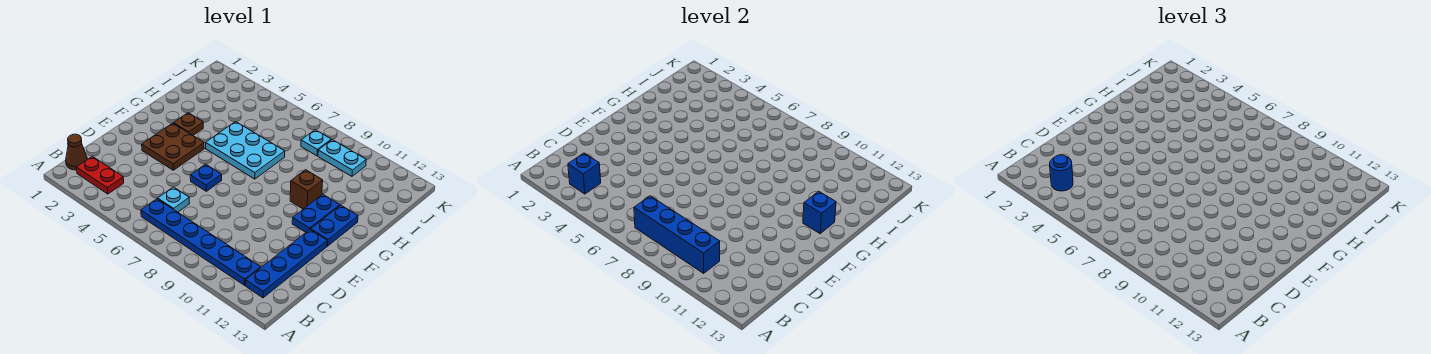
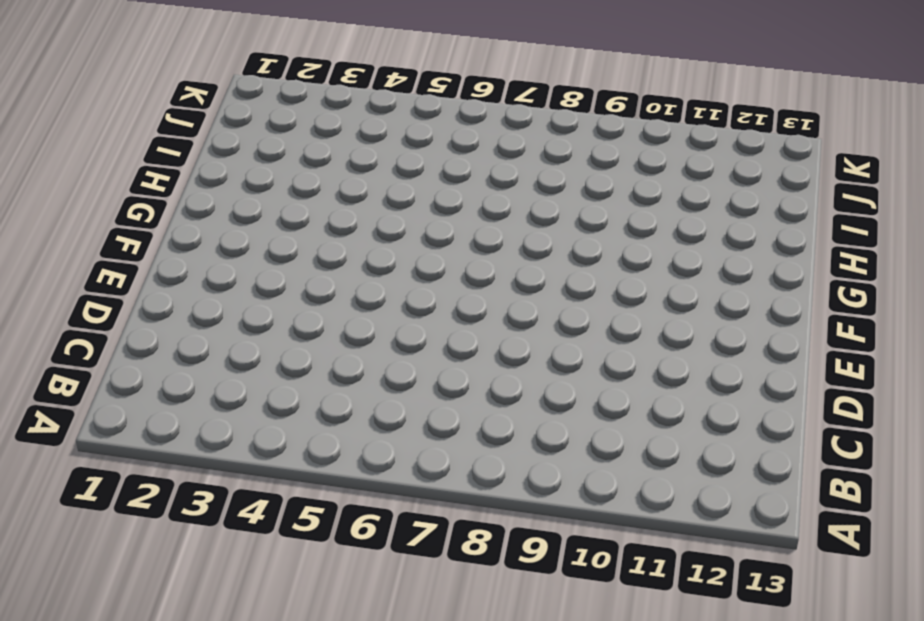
none -> brown cone B1 level 1
none -> red plate B2:B3 level 1
none -> blue plate B6:B11 level 1

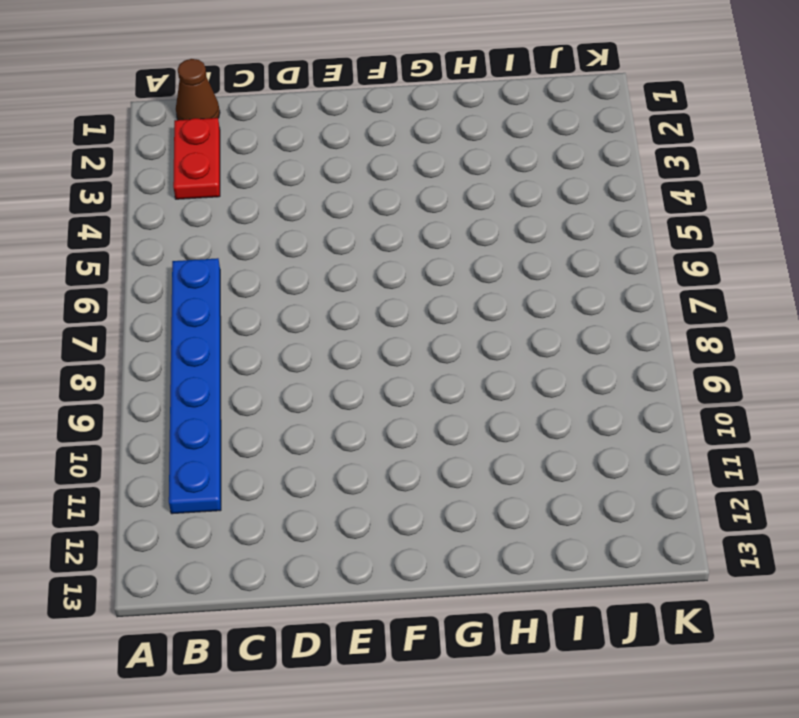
none -> blue plate B12:E12 level 1
none -> cyan plate C6 level 1
none -> brown plate E3:F4 level 1

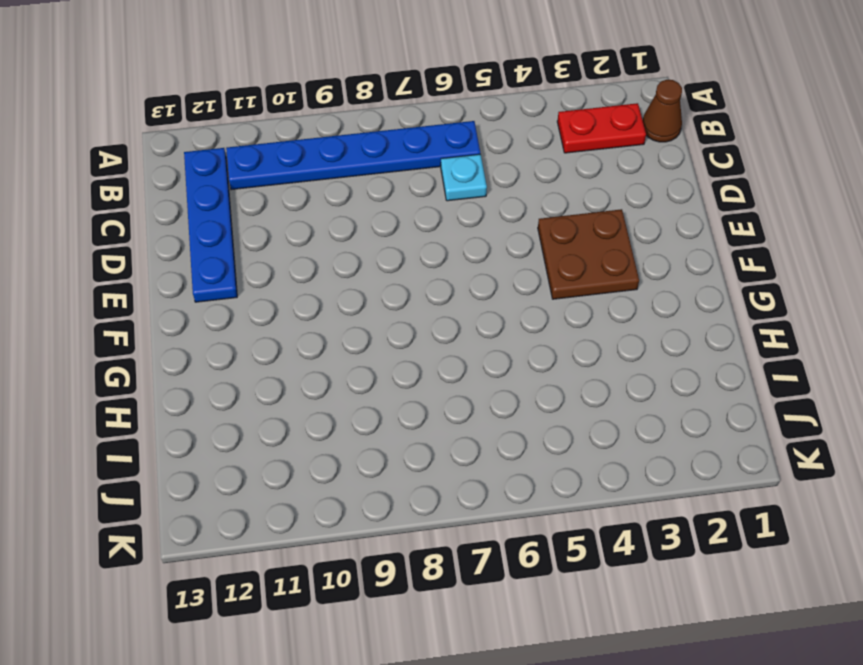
none -> blue plate E6 level 1
none -> blue plate F11:G11 level 1
none -> blue plate F12:G12 level 1

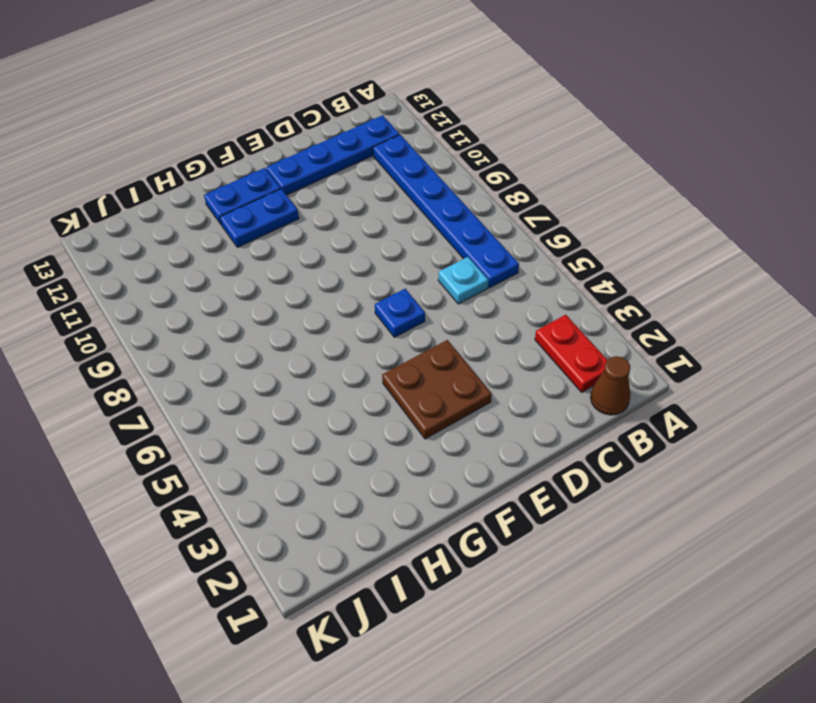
none -> brown plate G3 level 1
none -> cyan plate G5:H7 level 1
none -> brown brick G10 level 1

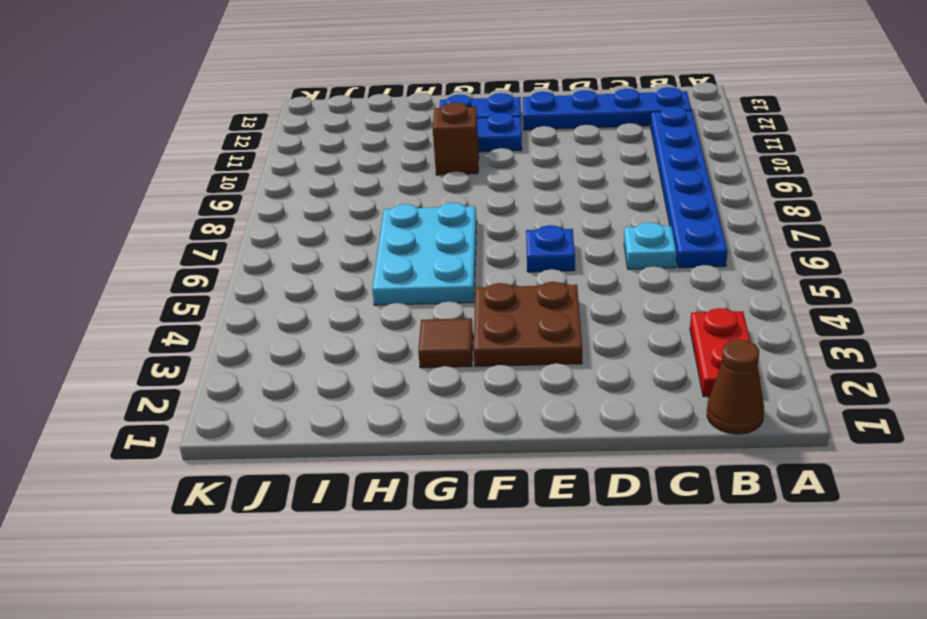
brown tile G3 level 1 -> brown plate G3 level 1
none -> cyan plate J8 level 1
none -> cyan plate J9:J10 level 1
none -> blue brick B3 level 2

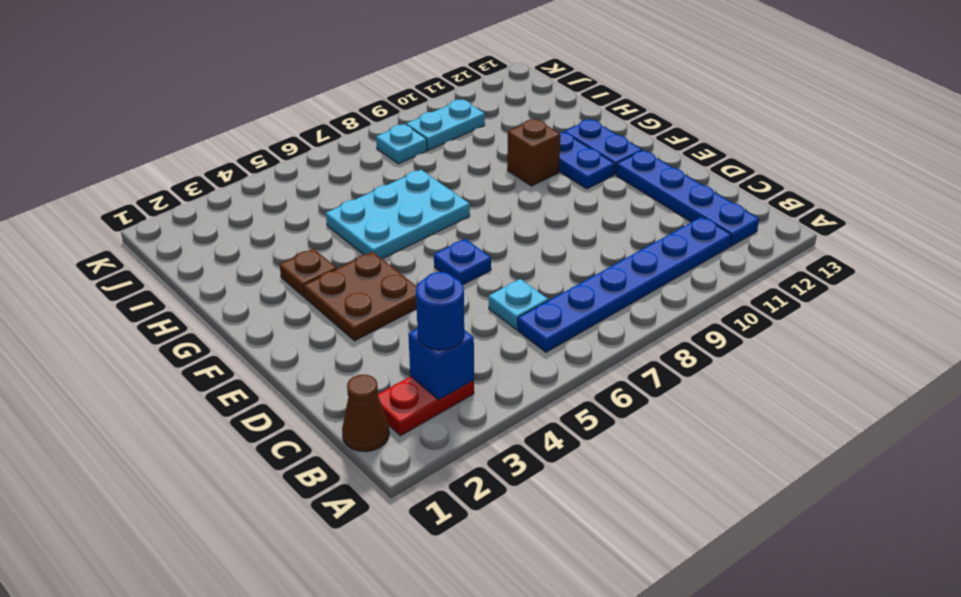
none -> blue brick B7:B10 level 2
none -> blue brick G12 level 2

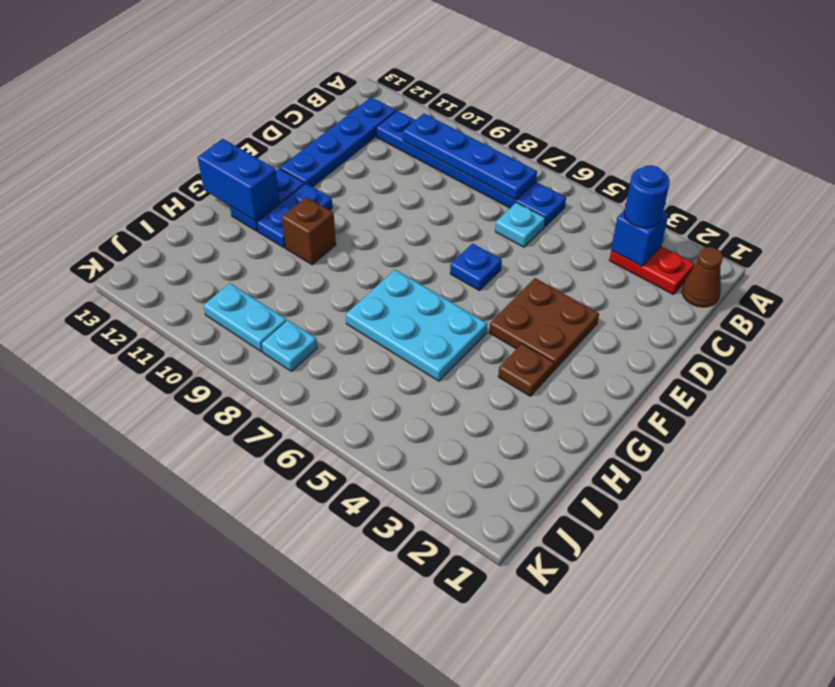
blue plate B7:B10 level 2 -> blue brick B7:B10 level 2
blue brick G12:G13 level 2 -> blue brick G12 level 2

